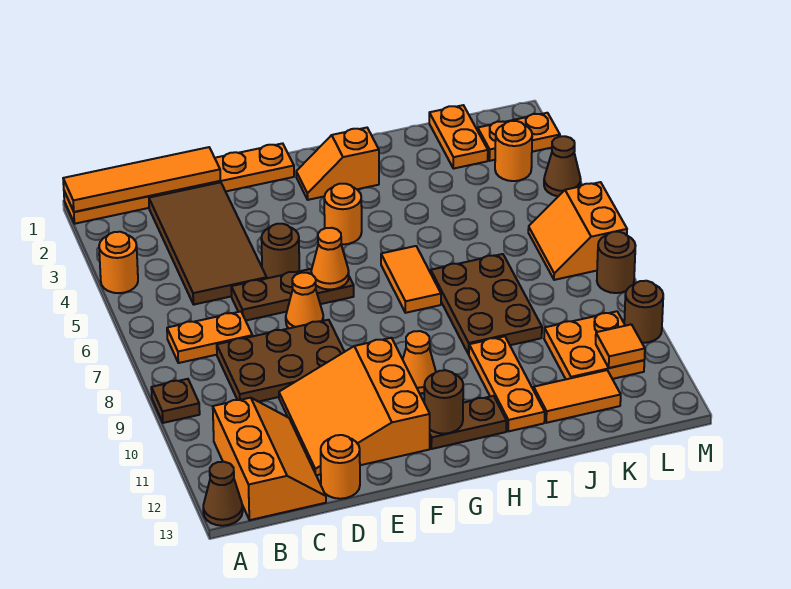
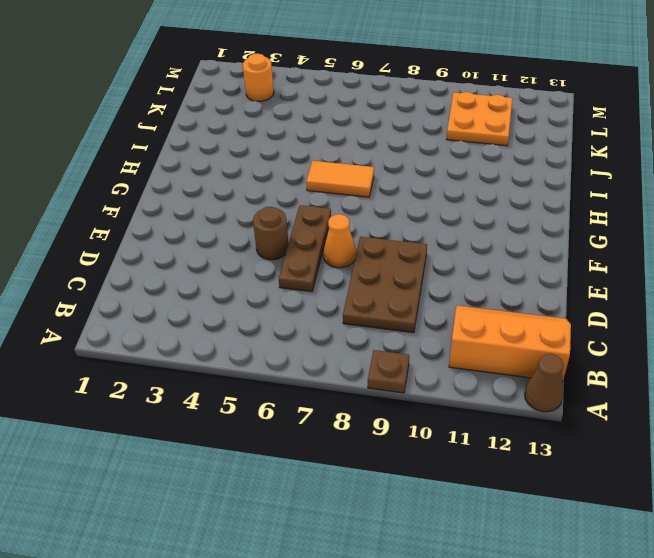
none -> orange plate A1:F1 level 1
none -> orange round brick A4 level 1
none -> orange plate B7:C7 level 1
none -> brown tile C2:D5 level 1

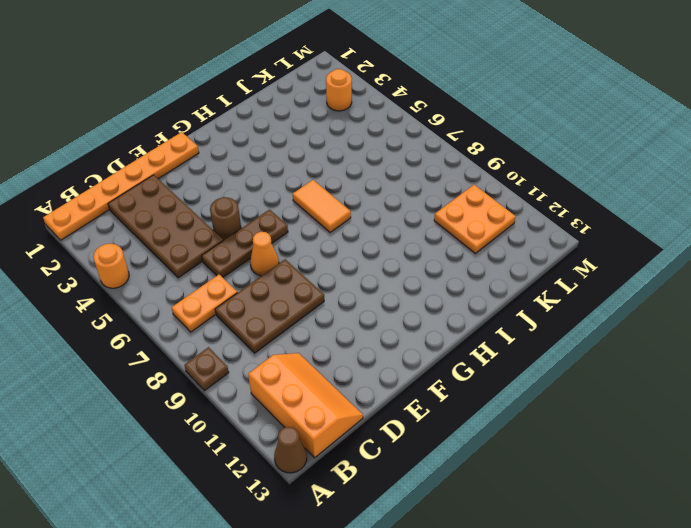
brown plate C2:D5 level 1 -> brown tile C2:D5 level 1
none -> orange slope D10:F12 level 1 top F
none -> orange round brick D13 level 1
none -> orange slope G2:H2 level 1 top H
none -> orange round brick G4 level 1

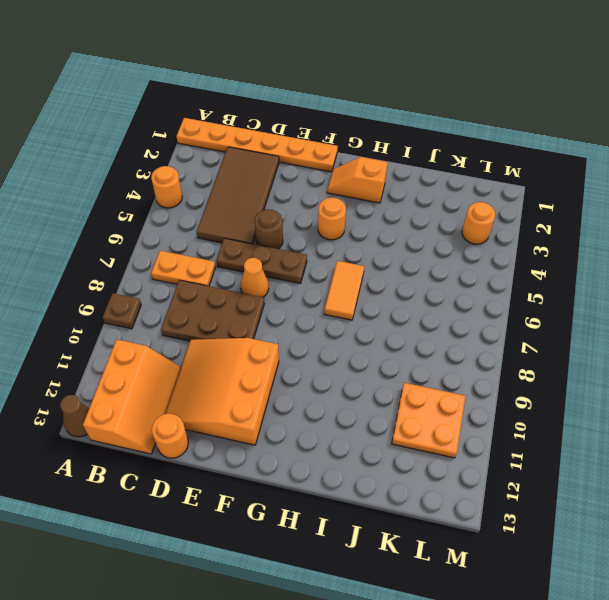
none -> orange cone G10 level 1
none -> brown plate G12:H12 level 1
none -> brown plate I7:J9 level 1
none -> orange plate I10:I12 level 1

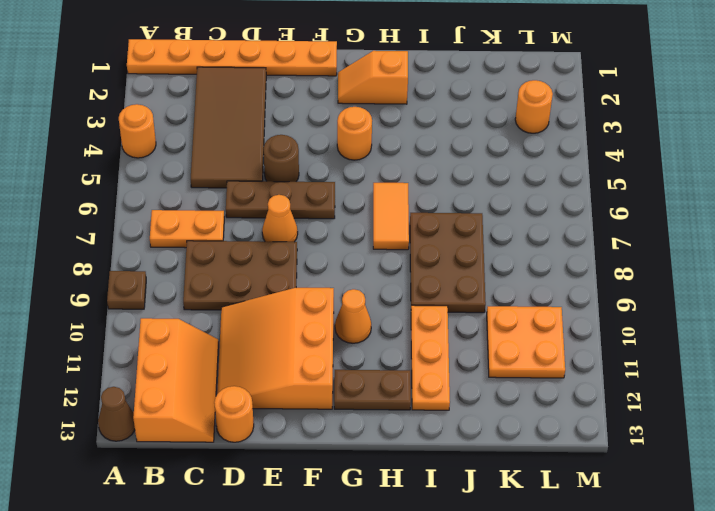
none -> orange tile J12:K12 level 1
none -> orange plate K1:K2 level 1
none -> orange plate L2:M2 level 1
none -> orange slope L6:M7 level 1 top M

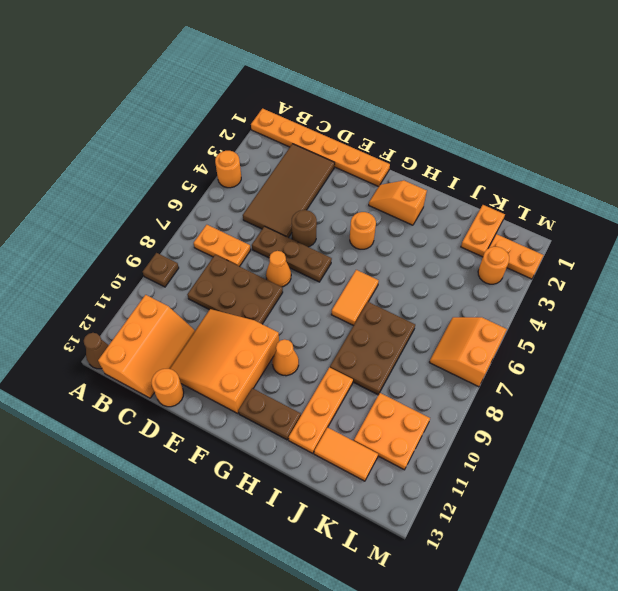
none -> brown cone M4 level 1
none -> brown round brick M8 level 1
none -> brown round brick M10 level 1
none -> orange tile A1:D1 level 2

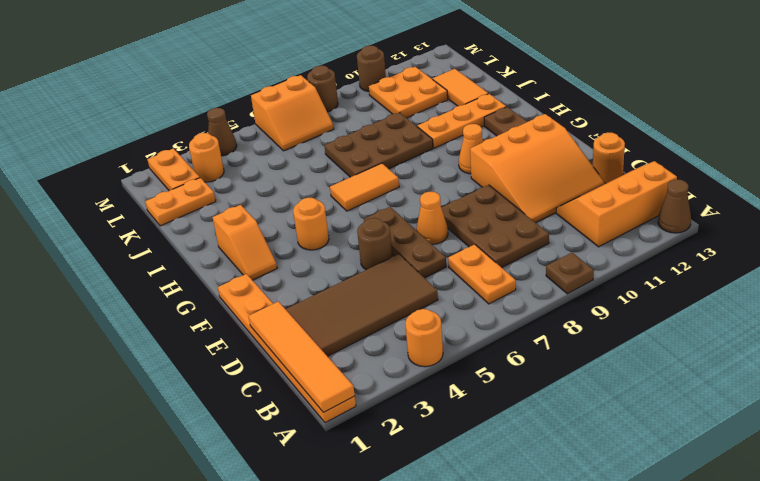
none -> orange cone F6 level 2
none -> brown round brick G12 level 2
none -> orange tile L11 level 2

